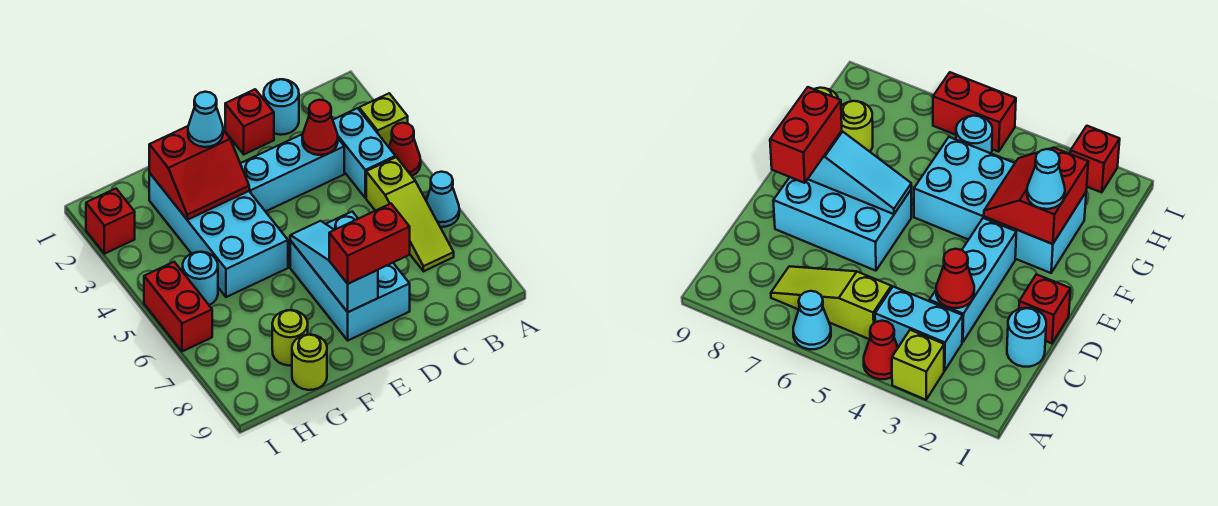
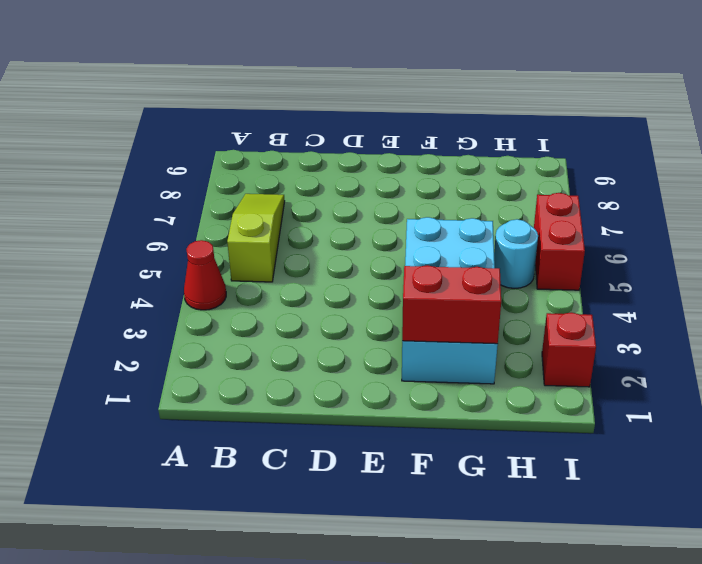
none -> lime brick A3 level 1
none -> cyan cone A6 level 1
none -> cyan brick B3:B4 level 1

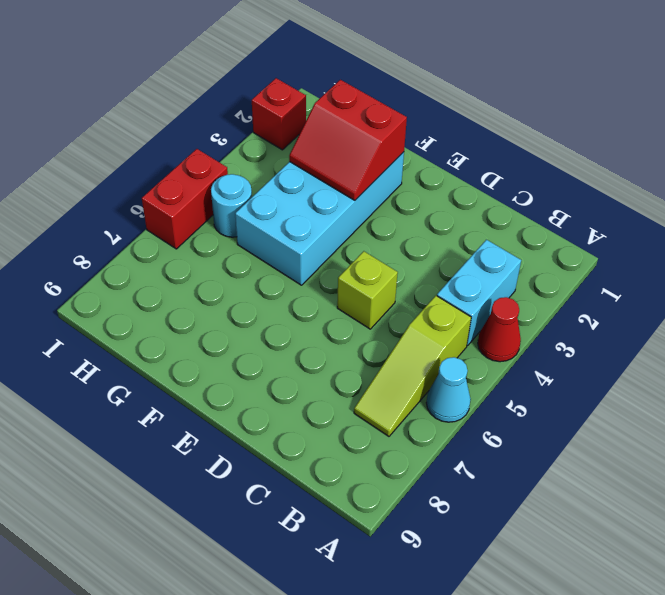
lime brick D5 level 1 -> lime brick A3 level 1
none -> cyan round brick C1 level 1
none -> cyan brick C3:E3 level 1
none -> red brick D1 level 1

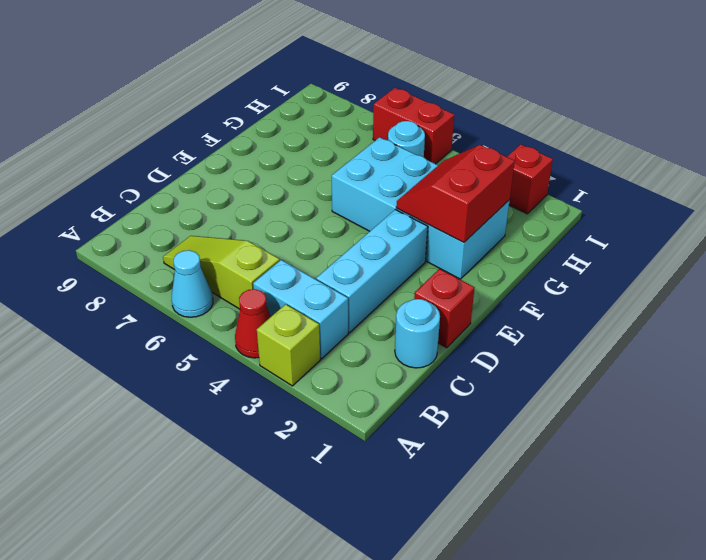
none -> cyan brick D6:E8 level 1
none -> lime round brick G8 level 1
none -> lime round brick G9 level 1

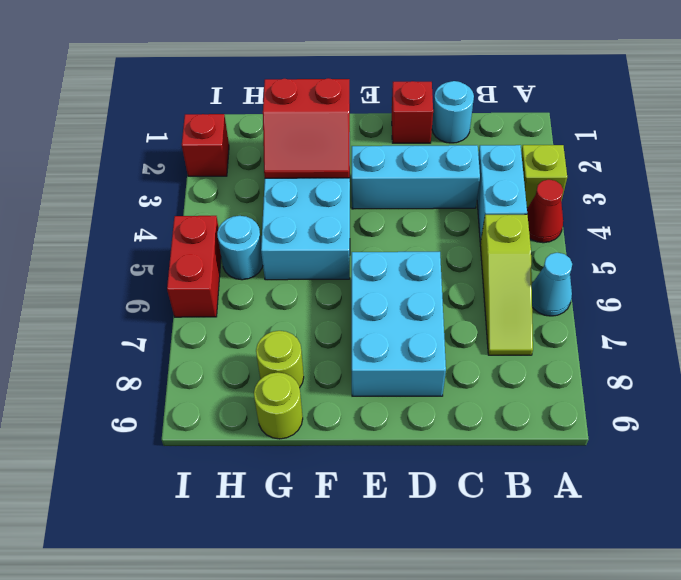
none -> red cone C3 level 2
none -> cyan slope E6:E8 level 2 top 8
none -> red brick D8:E8 level 3

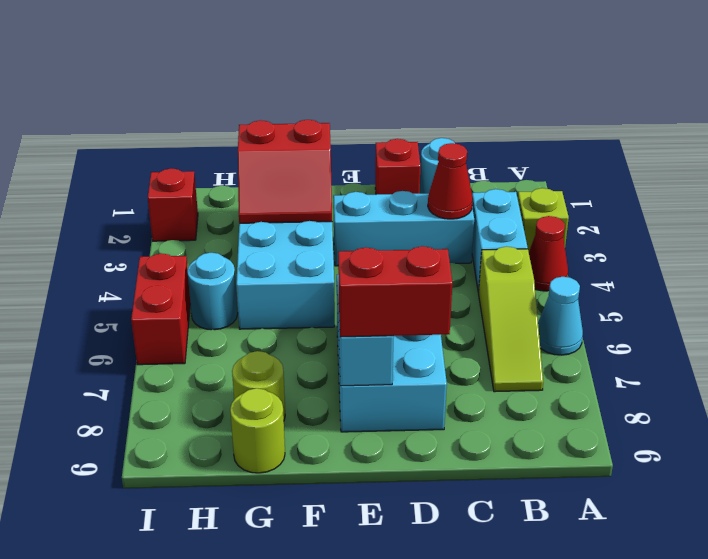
none -> cyan cone F2 level 3

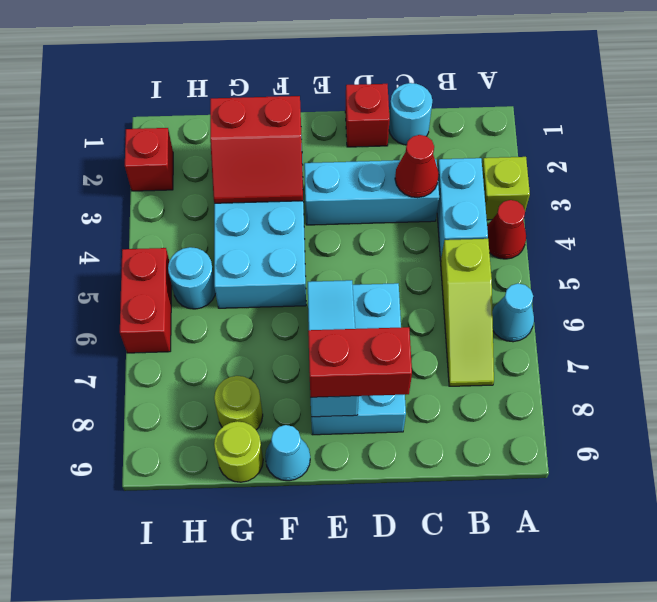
cyan cone F9 level 1 -> cyan cone F2 level 3

